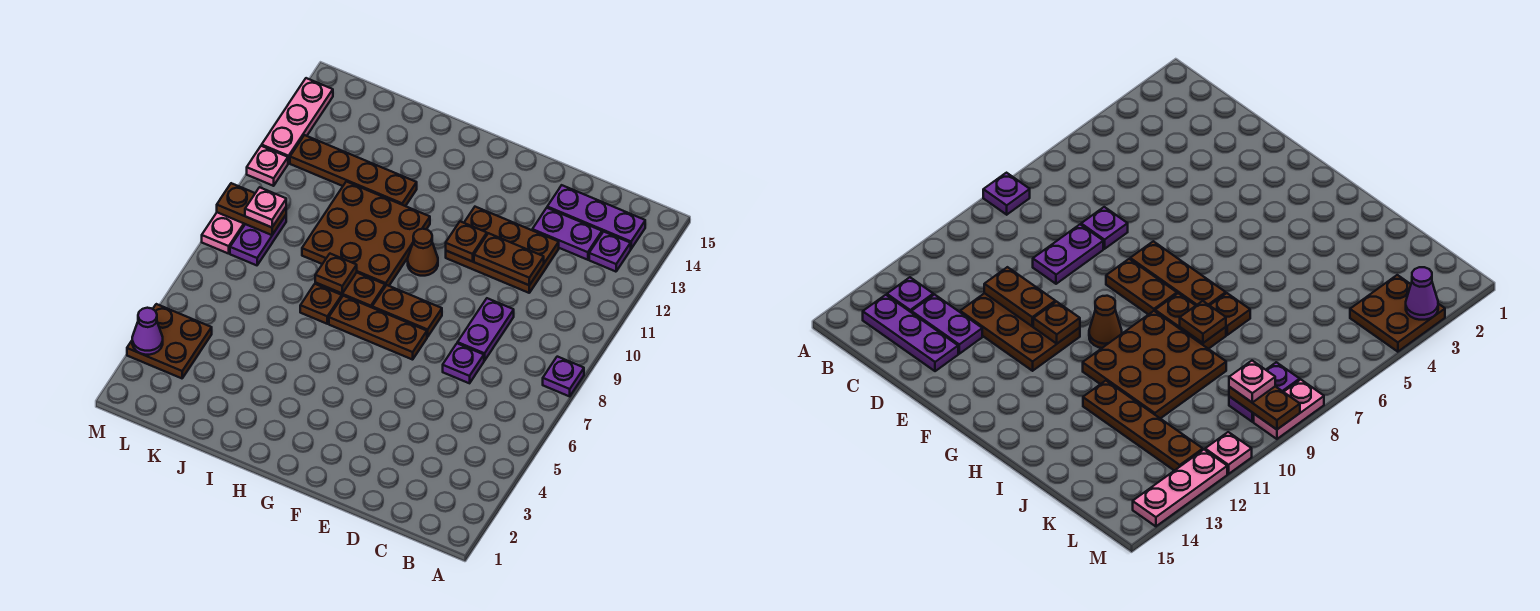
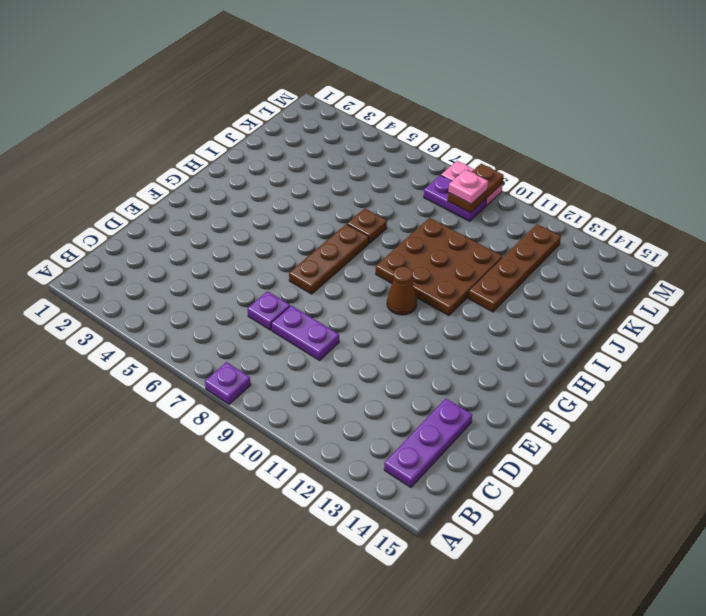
none -> purple plate B13 level 1
none -> purple plate C13:D13 level 1
none -> brown plate D11:F12 level 1

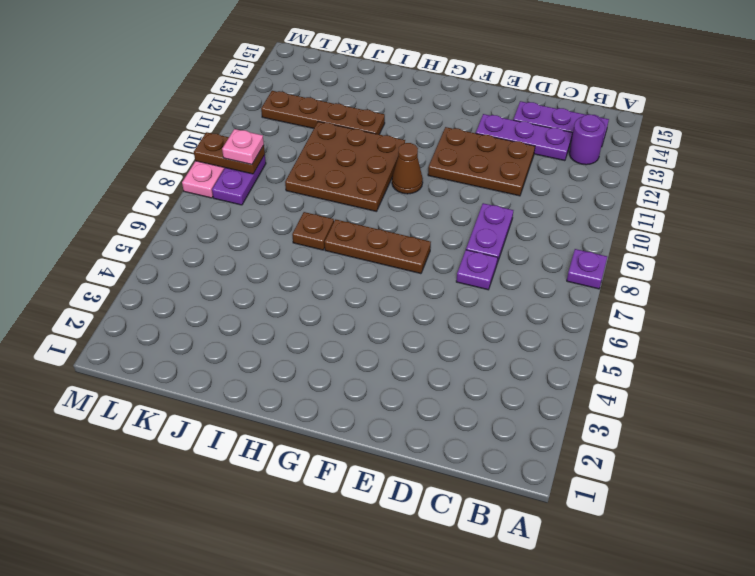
purple round brick B13 level 1 -> purple plate B13 level 1
purple plate C13:E13 level 1 -> purple plate C13:D13 level 1
none -> brown plate F8:G8 level 1
none -> brown plate H8:I8 level 1
none -> brown plate L3:M4 level 1

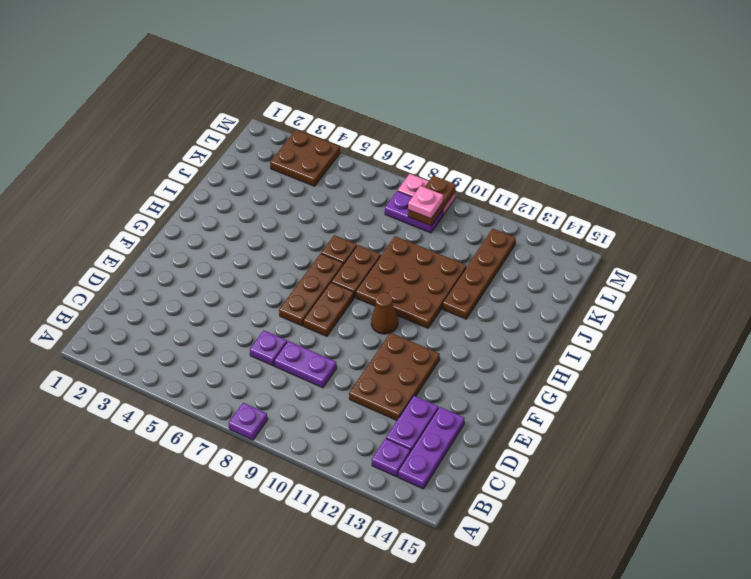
none -> pink plate M11 level 1
none -> pink plate M12:M14 level 1
none -> brown plate D11:E11 level 2

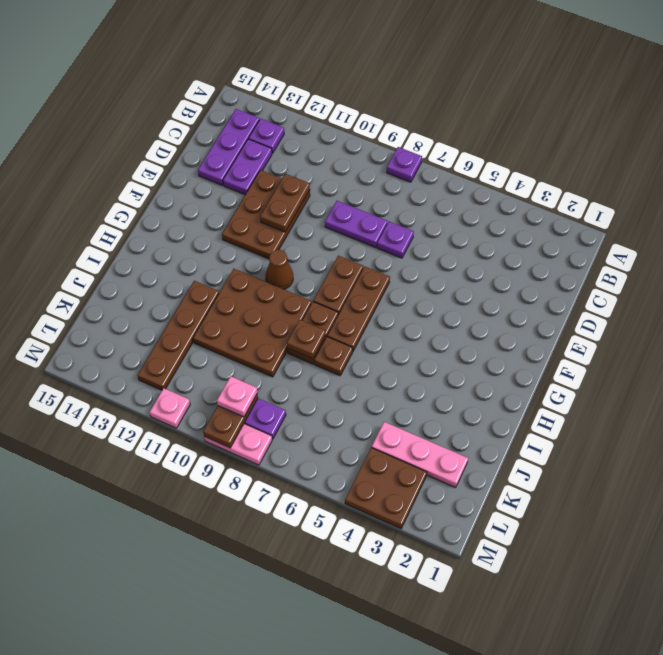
pink plate K2:K4 level 1 -> pink plate M12:M14 level 1
none -> brown plate F11 level 2
none -> purple cone M3 level 2

